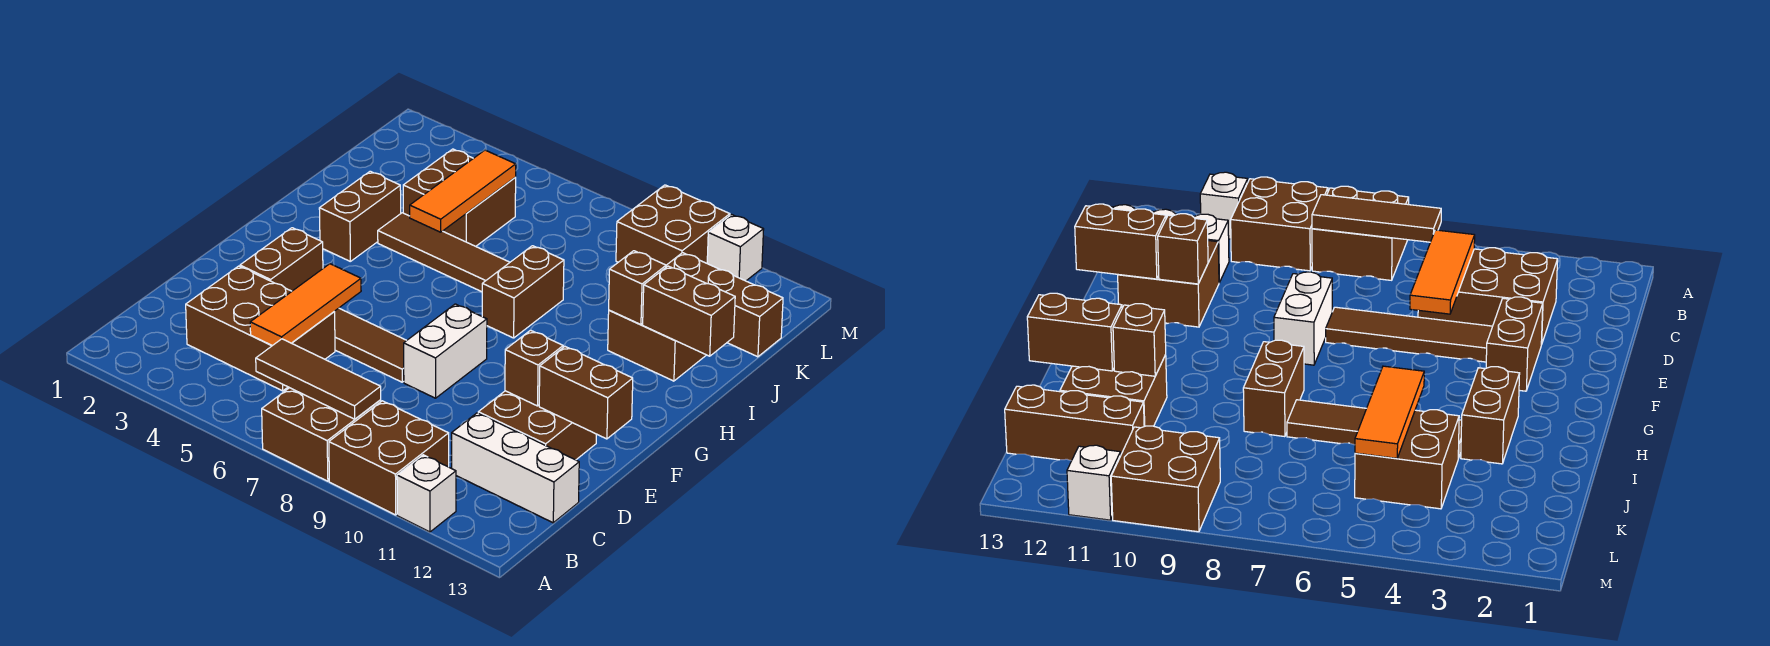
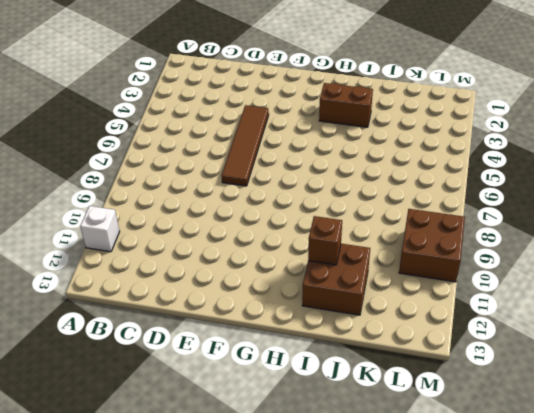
none -> brown brick A7:B8 level 1
none -> brown brick A9:B10 level 1
none -> brown brick C3:D5 level 1

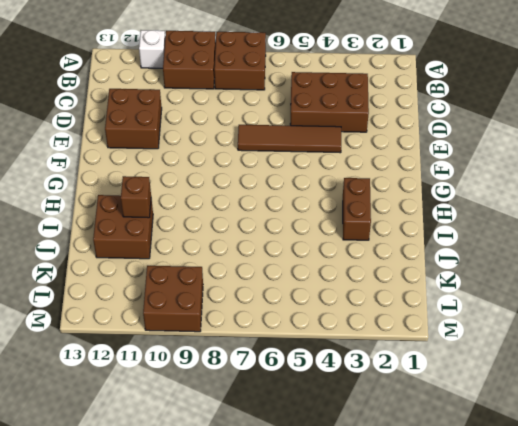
none -> white brick C11:C13 level 1
none -> brown brick E3:F3 level 1
none -> white brick E8:F8 level 1

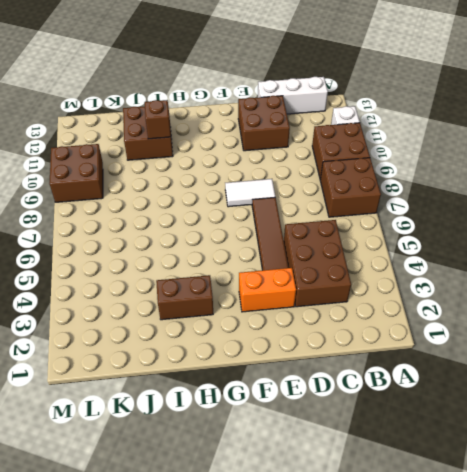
white brick B13:D13 level 1 -> white brick C11:C13 level 1
orange brick E3:F3 level 1 -> brown brick E3:F3 level 1
white tile E8:F8 level 1 -> white brick E8:F8 level 1
none -> brown brick H8:I8 level 1
none -> brown tile I4:I7 level 1
none -> brown brick J4:K5 level 1

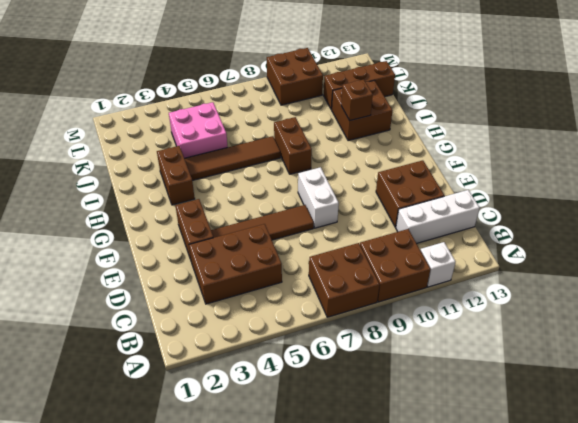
pink brick J4:K5 level 1 -> brown brick J4:K5 level 1
none -> white brick M11 level 1
none -> brown tile B6:B8 level 2
none -> orange tile C5:E5 level 2

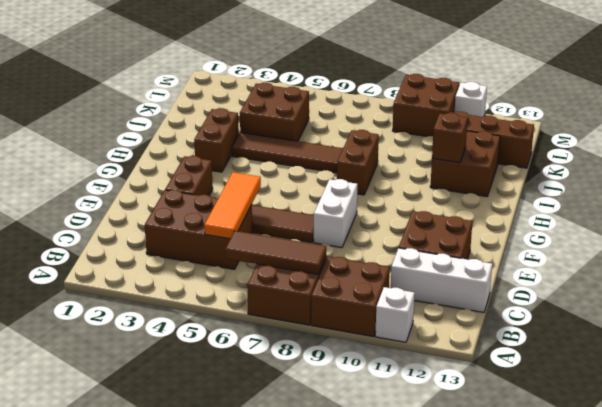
none -> brown brick E11 level 2
none -> brown brick E12:E13 level 2
none -> orange tile I5:K5 level 2

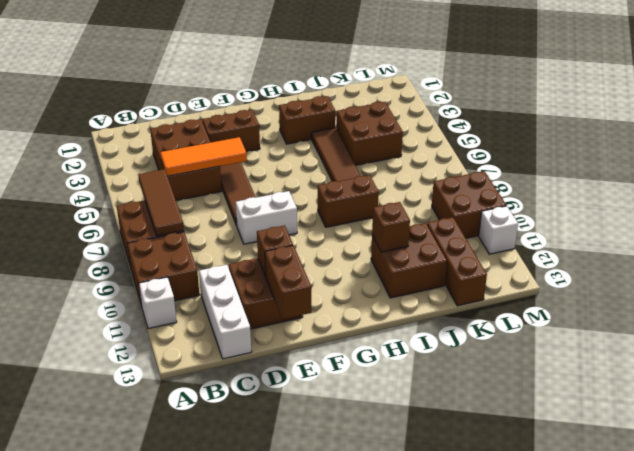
none -> orange tile I5:K5 level 2
none -> brown brick I12:I13 level 2

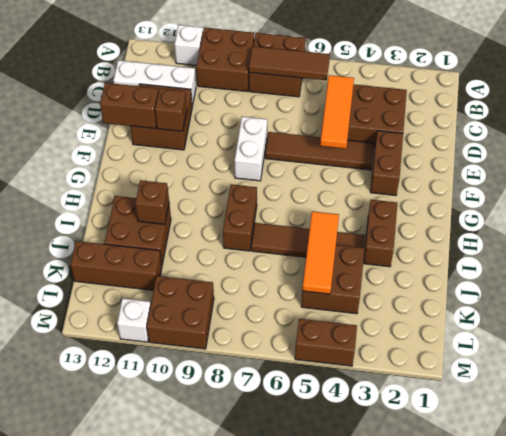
brown brick M4:M5 level 1 -> brown brick I12:I13 level 2

